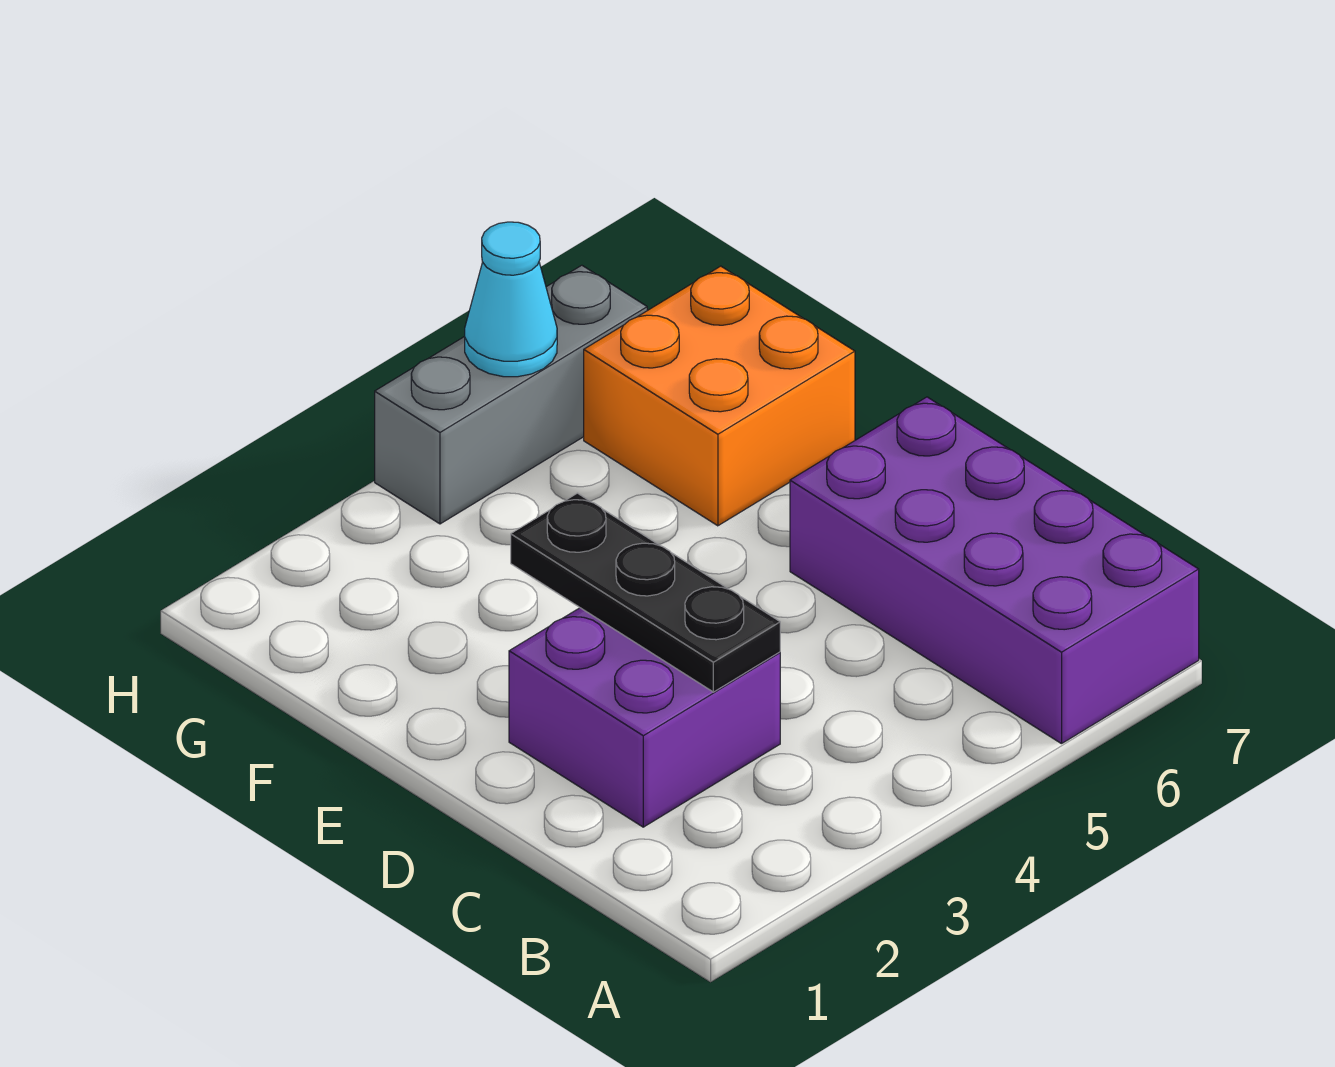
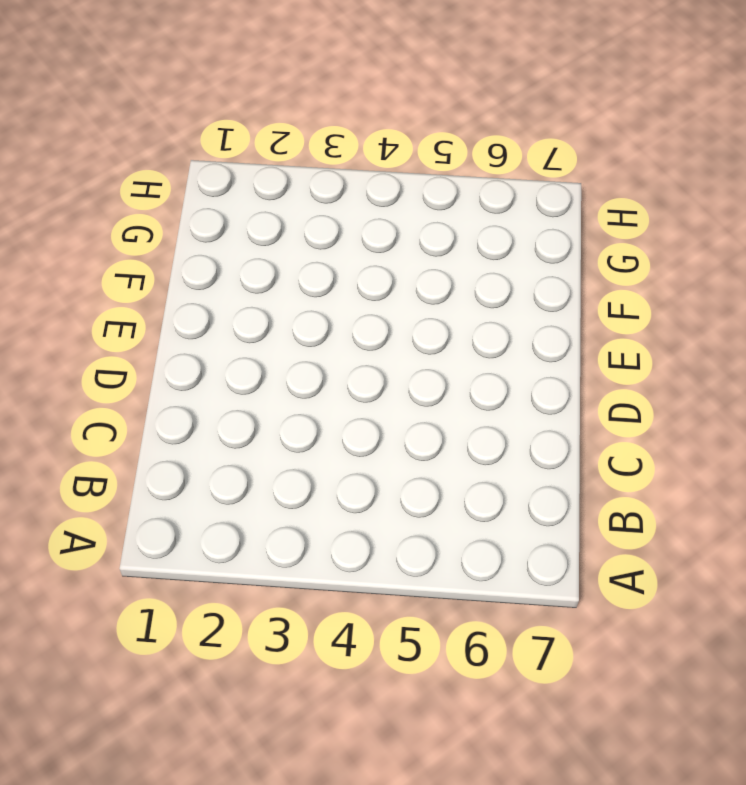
none -> purple brick A6:D7 level 1
none -> purple brick C2:D3 level 1

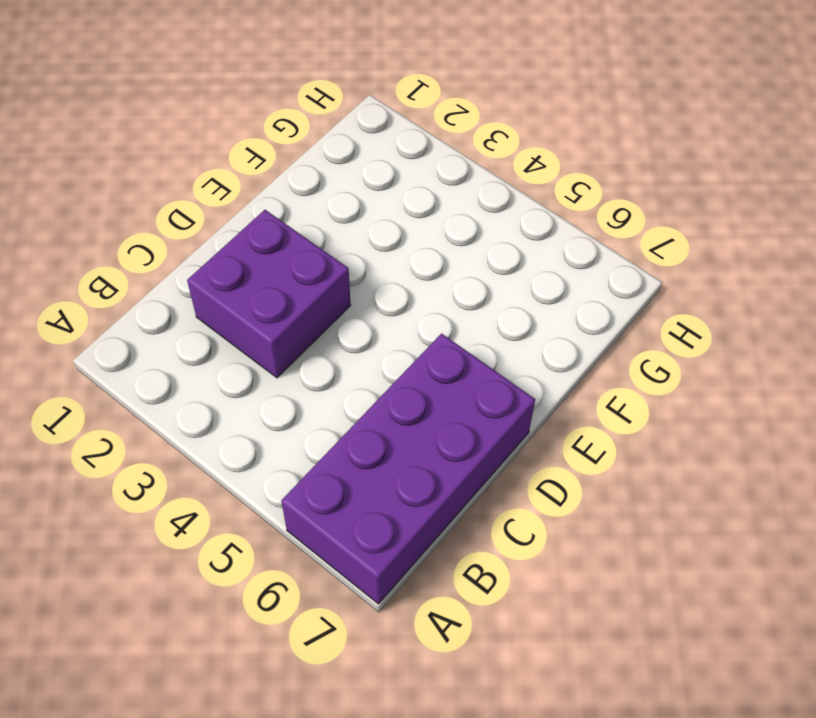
none -> orange brick F6:G7 level 1
none -> grey brick H4:H6 level 1

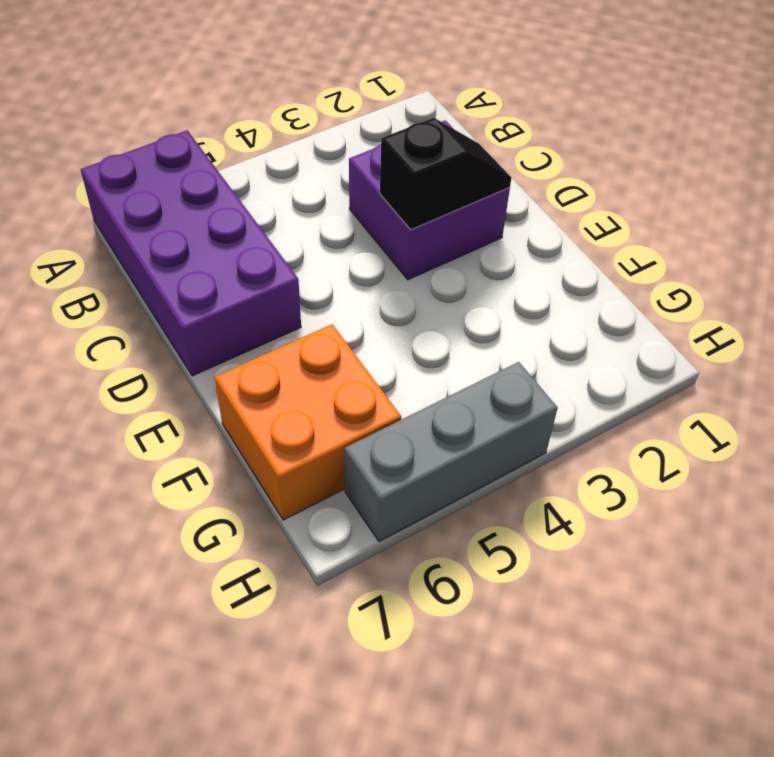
black slope D2:D3 level 2 top 3 -> black plate C3:E3 level 2
none -> cyan cone H5 level 2

